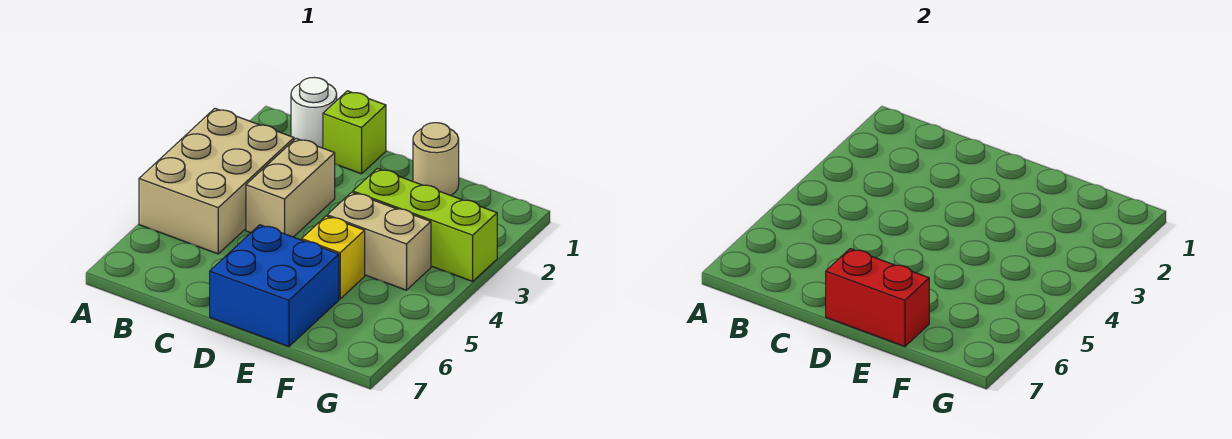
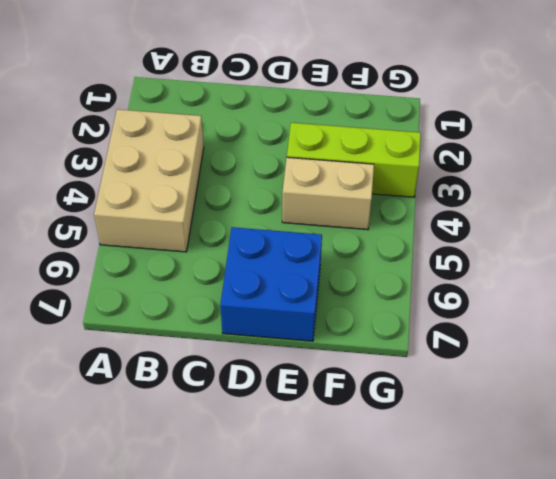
none -> white round brick B1 level 1
none -> lime brick C1 level 1

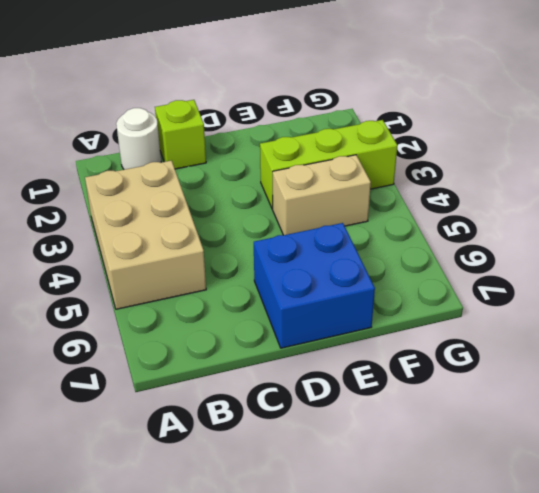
none -> tan brick C3:C4 level 1
none -> tan round brick E1 level 1

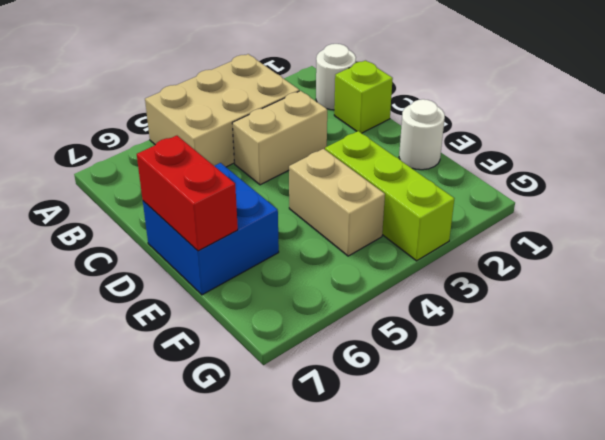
white round brick E1 level 1 -> tan round brick E1 level 1
none -> yellow brick E5 level 1

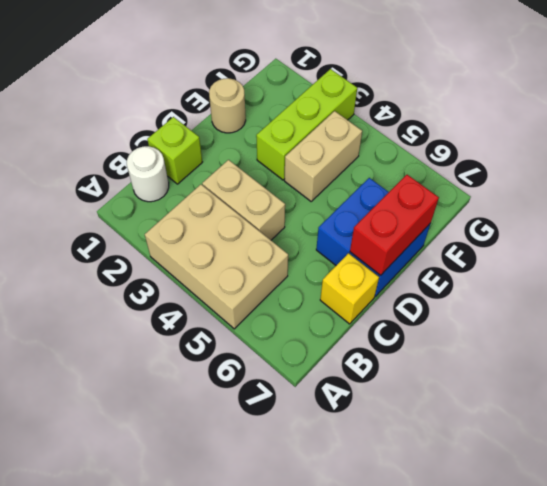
yellow brick C7 level 1 -> yellow brick E5 level 1

